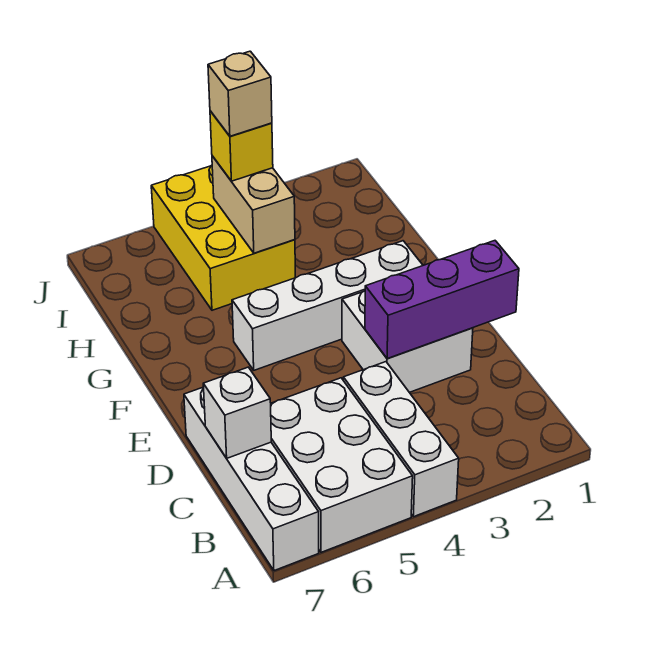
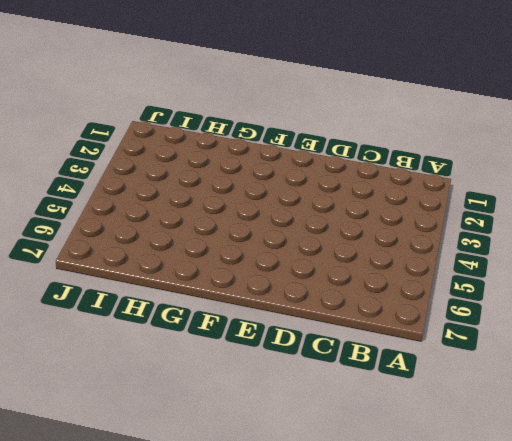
none -> white brick A4:C4 level 1
none -> white brick A5:C6 level 1

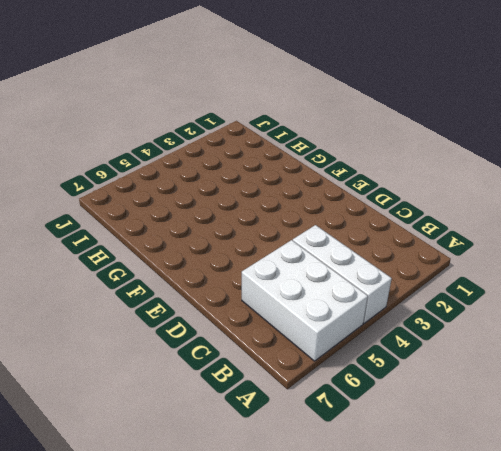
none -> white brick A7:D7 level 1
none -> white brick D2:E3 level 1

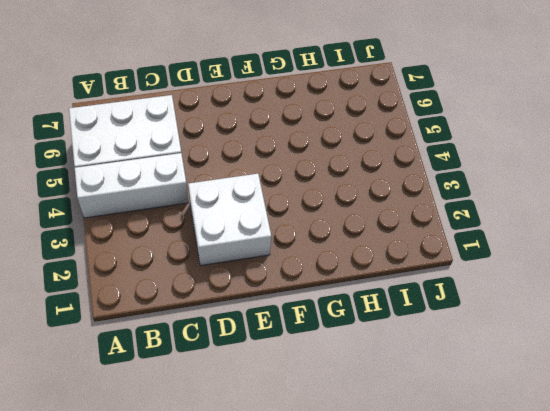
none -> white brick A7:D7 level 1
none -> white brick F2:F5 level 1

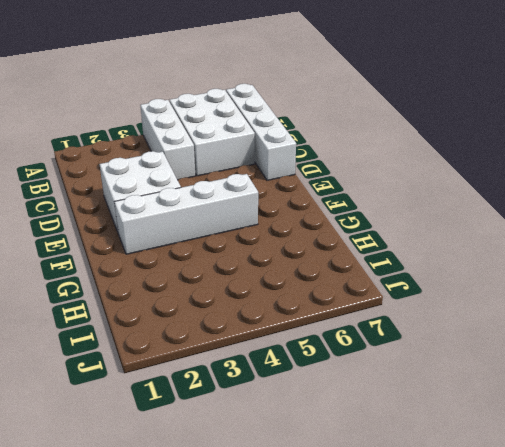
none -> yellow brick H4:J5 level 1
none -> white brick C7 level 2

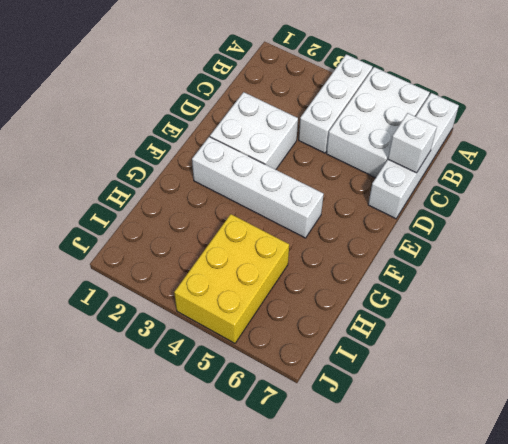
none -> purple brick D1:D3 level 2
none -> tan brick H4:I4 level 2

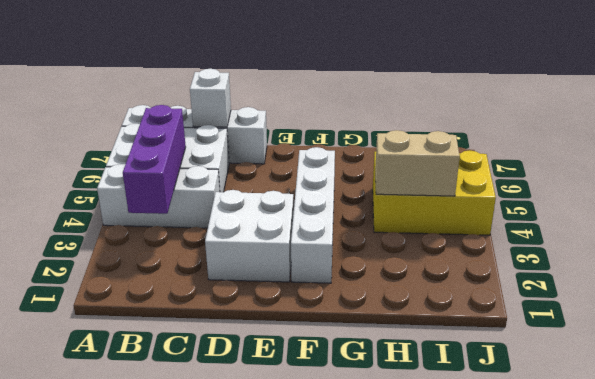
purple brick B3:B5 level 2 -> purple brick D1:D3 level 2
none -> yellow brick I4 level 3
none -> tan brick I4 level 4

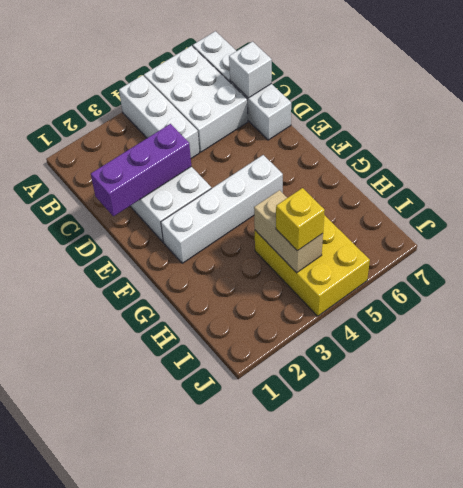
none -> tan brick I4 level 4

